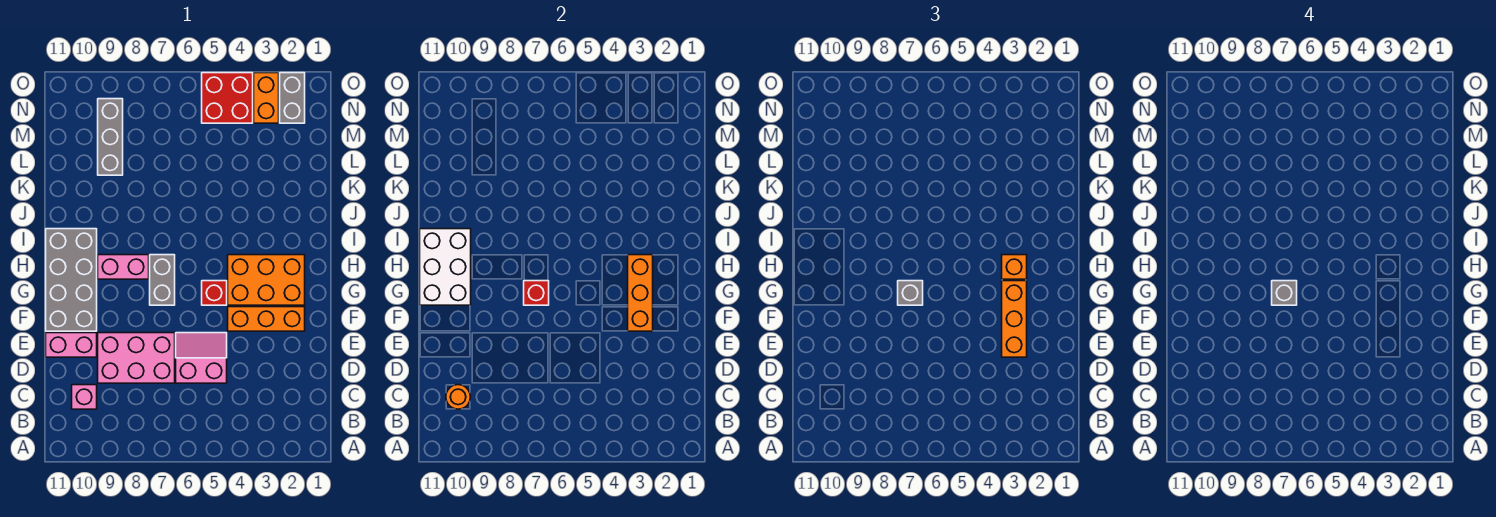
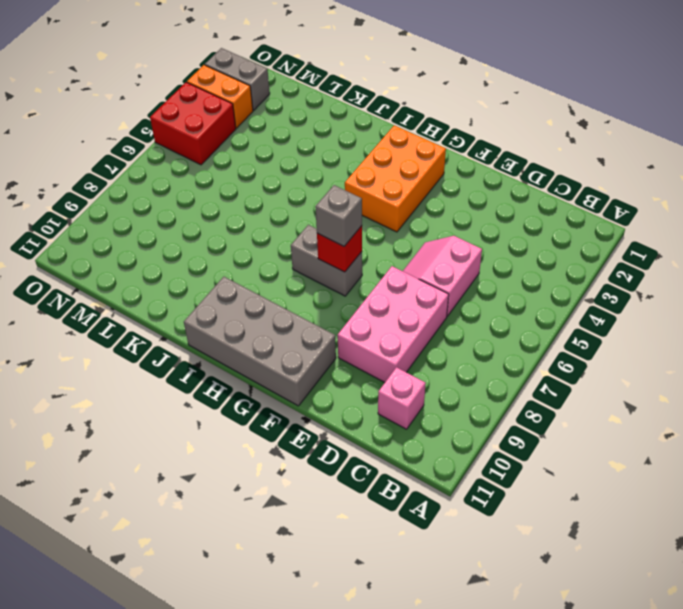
none -> pink brick E10:E11 level 1
none -> orange brick F2:F4 level 1
none -> red brick G5 level 1

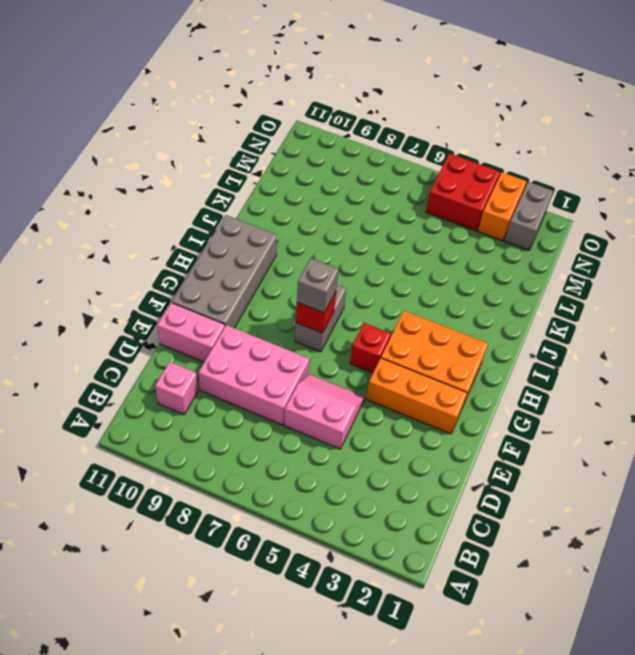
none -> pink brick H8:H9 level 1
none -> grey brick L9:N9 level 1
none -> orange round brick C10 level 2

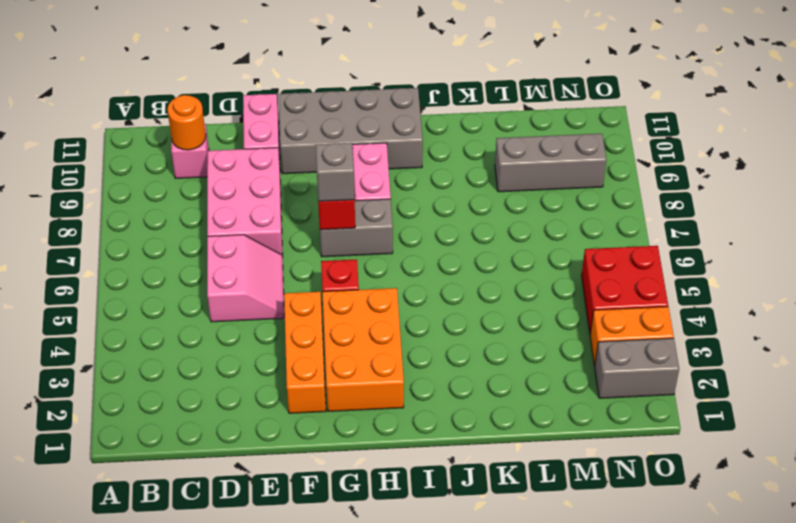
none -> orange brick F3:H3 level 2
none -> white brick G10:I11 level 2
none -> orange brick E3:G3 level 3

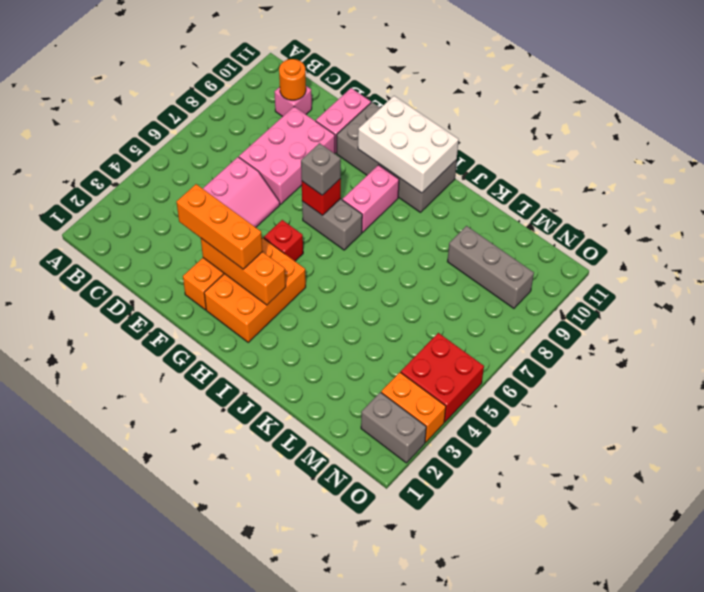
none -> orange brick H3 level 3
none -> grey brick G7 level 4

